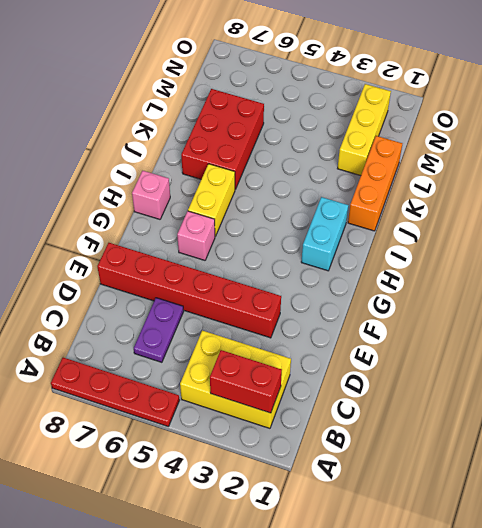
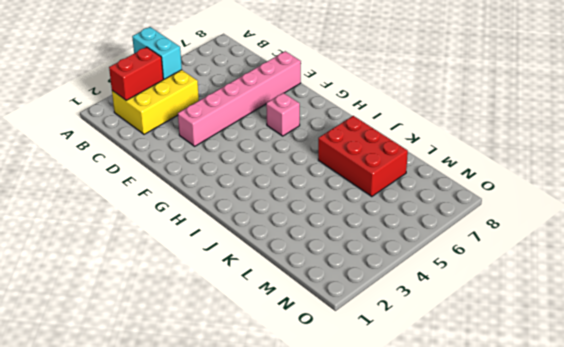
cyan brick A4:B4 level 2 -> cyan brick H2:I2 level 1
pink brick E3:E8 level 1 -> red brick E3:E8 level 1
none -> red plate A5:A8 level 1
none -> purple plate C6:D6 level 1
none -> yellow brick H6:I6 level 1

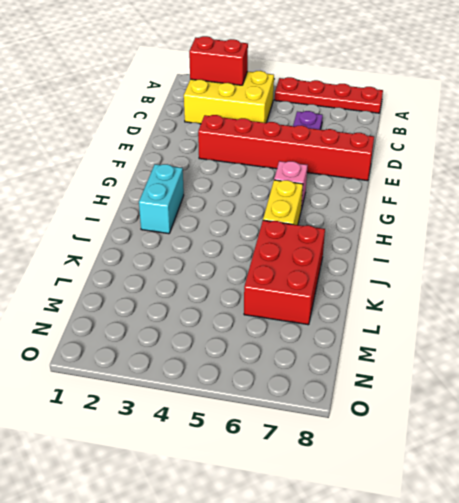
none -> pink brick H8 level 1
none -> orange brick J1:L1 level 1
none -> yellow brick L2:N2 level 1

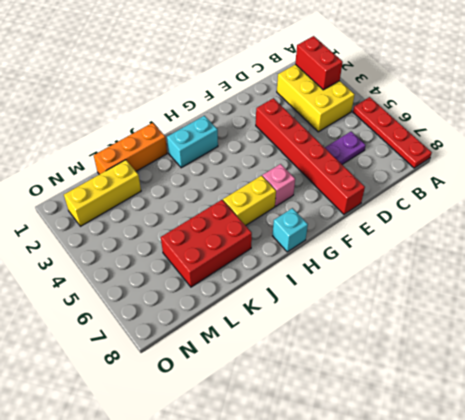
cyan brick H8 level 1 -> pink brick H8 level 1

